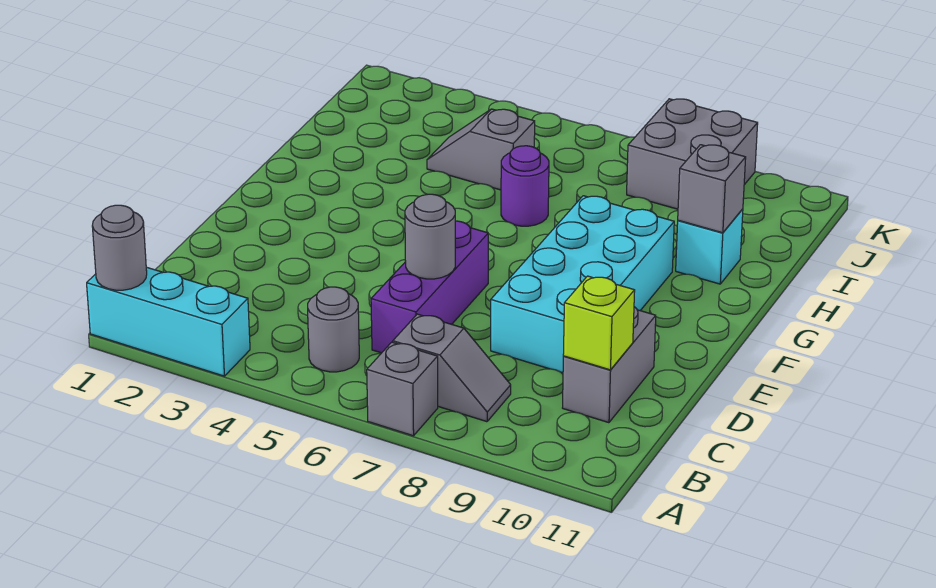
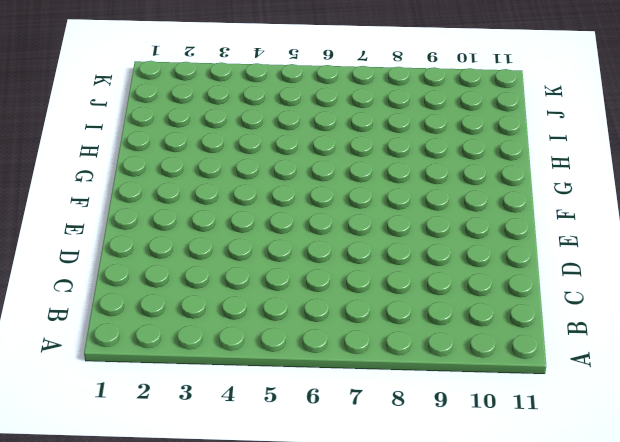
none -> cyan brick A1:A3 level 1
none -> grey brick A7 level 1
none -> grey round brick B5 level 1

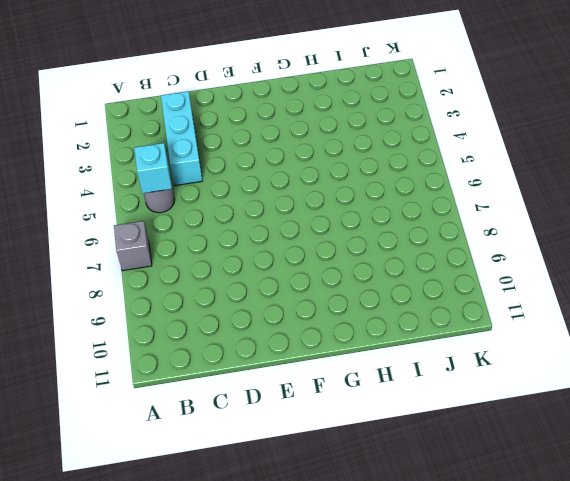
cyan brick B5 level 2 -> cyan brick H10 level 1
cyan brick C2:C4 level 1 -> cyan brick A1:A3 level 1
none -> grey slope B7:B8 level 1 top 7
none -> purple brick C6:E6 level 1
none -> grey brick C10:D10 level 1

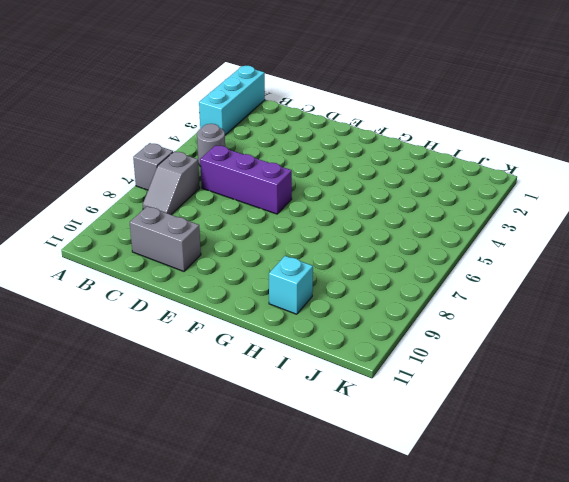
none -> cyan brick D8:G9 level 1
none -> purple round brick H6 level 1
none -> grey slope I4:I5 level 1 top 5

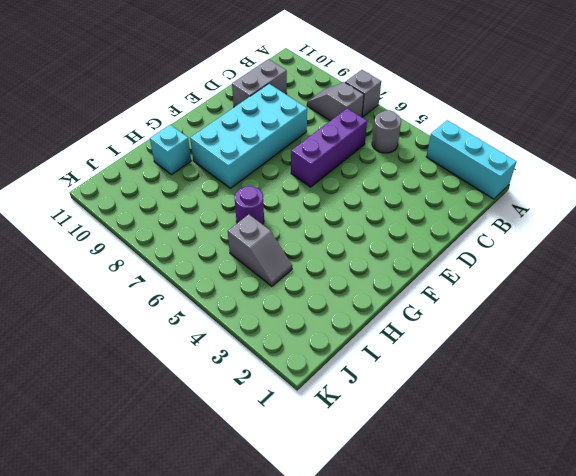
none -> grey brick J8:K9 level 1
none -> grey round brick A1 level 2
none -> lime brick C10 level 2

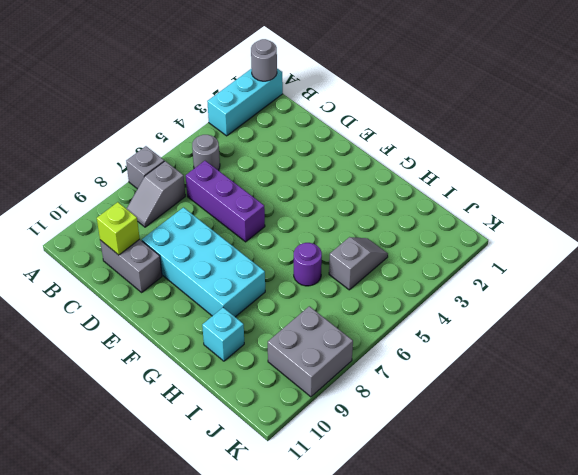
none -> grey round brick D6 level 2
none -> grey brick H10 level 2

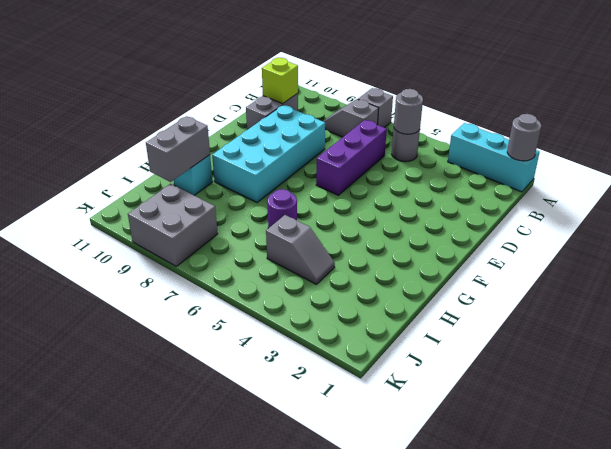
grey round brick B5 level 2 -> grey round brick D6 level 2
grey brick H10:I10 level 2 -> grey brick H10 level 2

